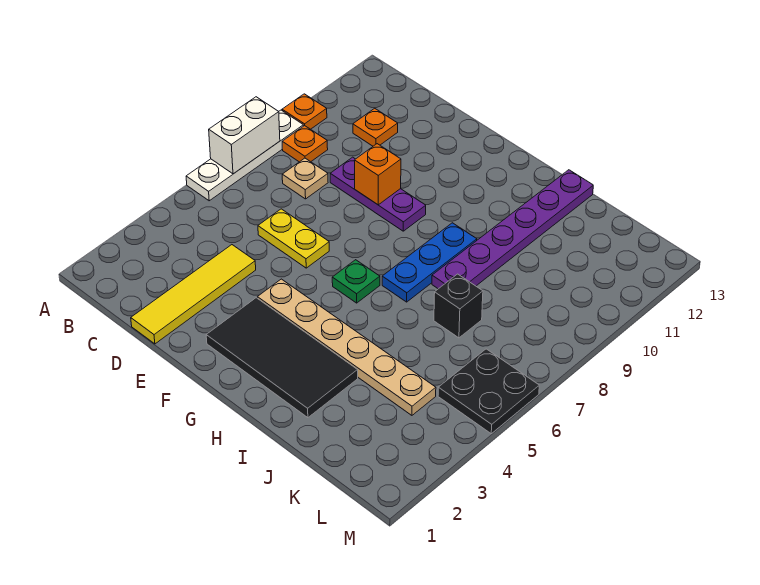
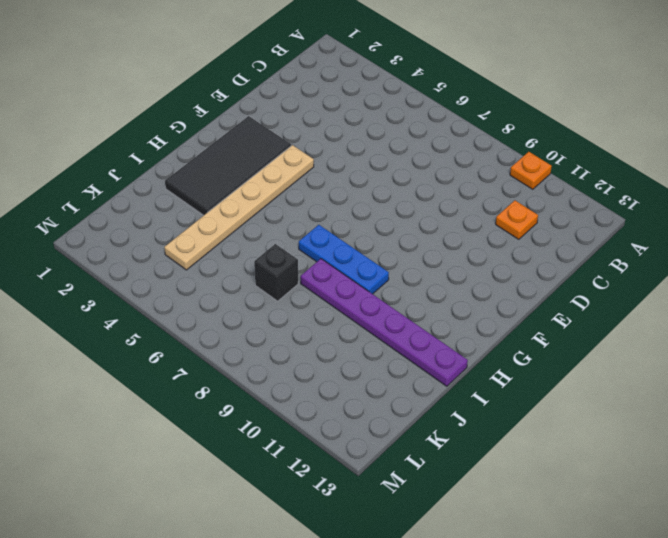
none -> white plate A6:A9 level 1
none -> orange plate B9 level 1
none -> tan plate C8 level 1

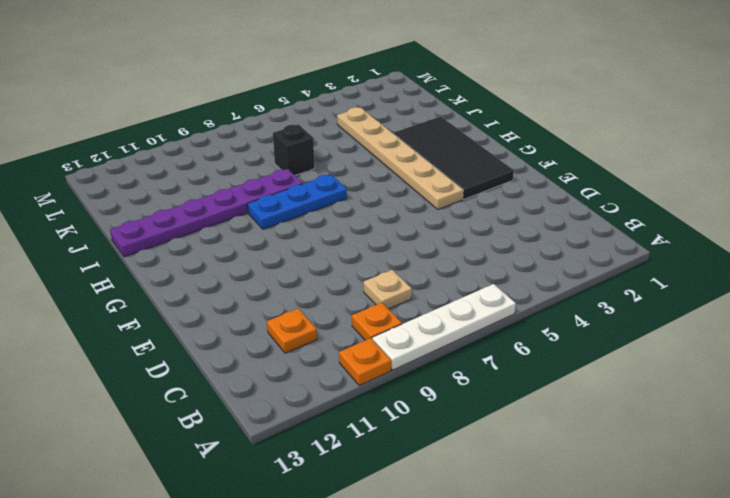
none -> yellow tile D1:D4 level 1
none -> yellow plate D6:E6 level 1
none -> purple plate D9:F9 level 1

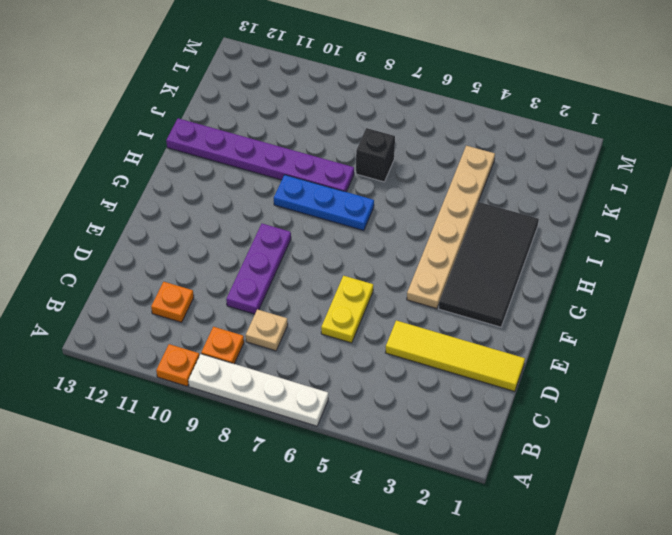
none -> green plate G6 level 1
none -> black plate L5:M6 level 1
none -> white brick A7:A8 level 2

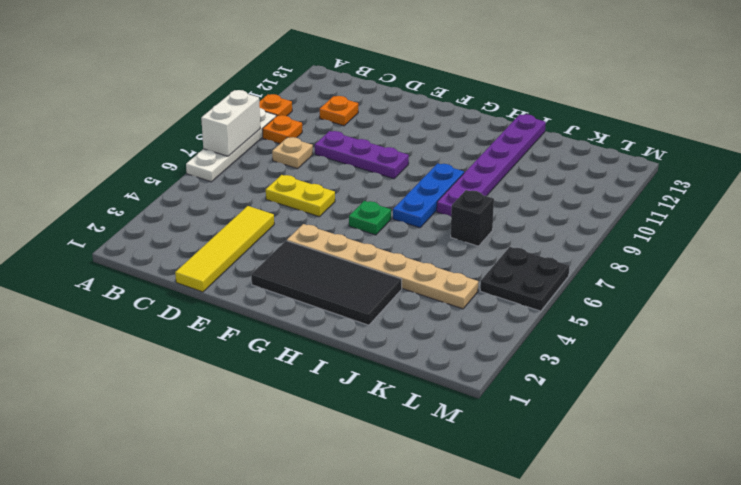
none -> orange brick E9 level 2

